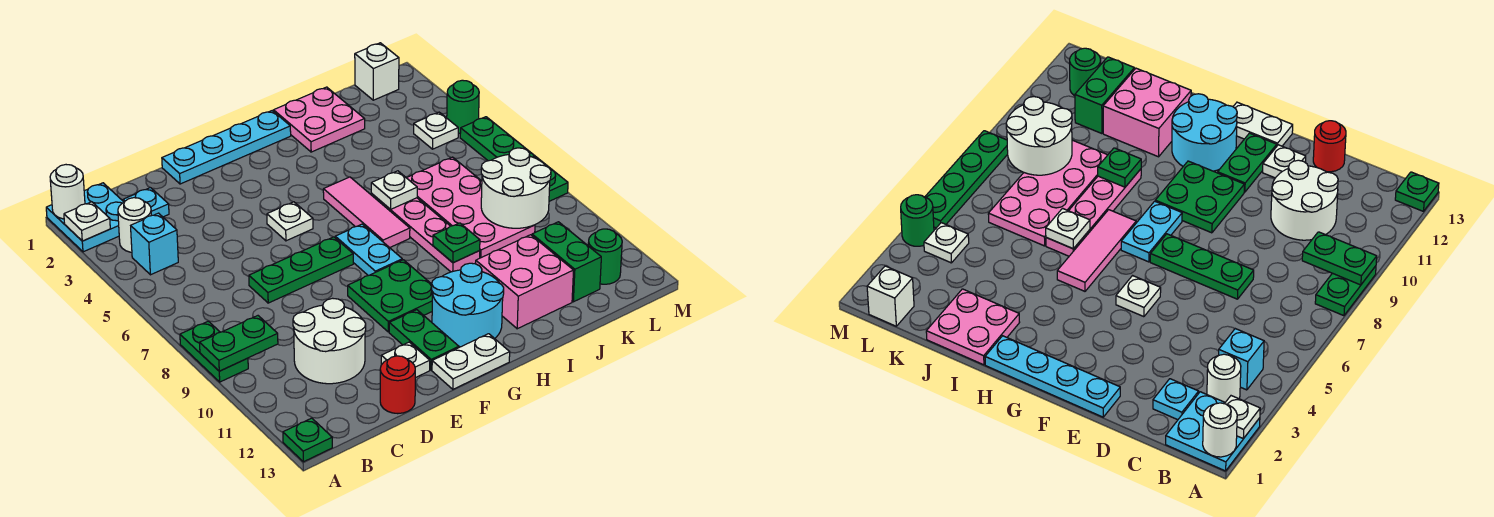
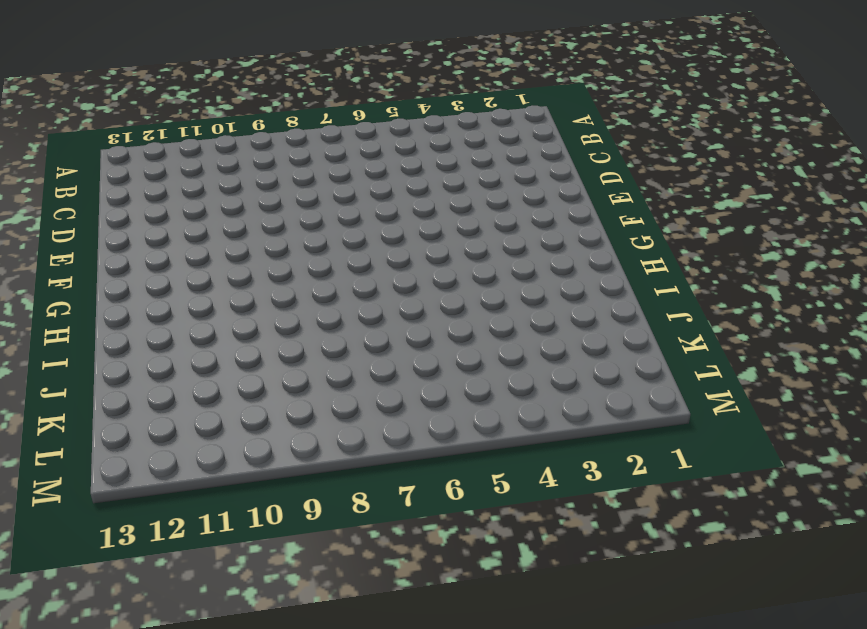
none -> cyan plate A1:B2 level 1
none -> green plate A8:A9 level 1
none -> green plate A13 level 1
none -> white round brick B3 level 1

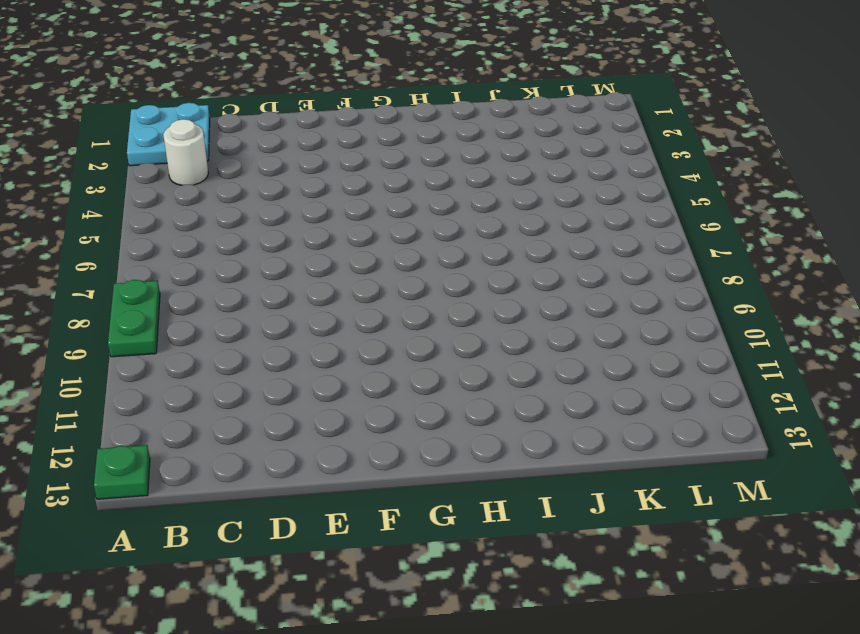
none -> cyan brick B4 level 1
none -> cyan plate C2 level 1
none -> white round brick C10:D11 level 1
none -> green plate D7:F7 level 1

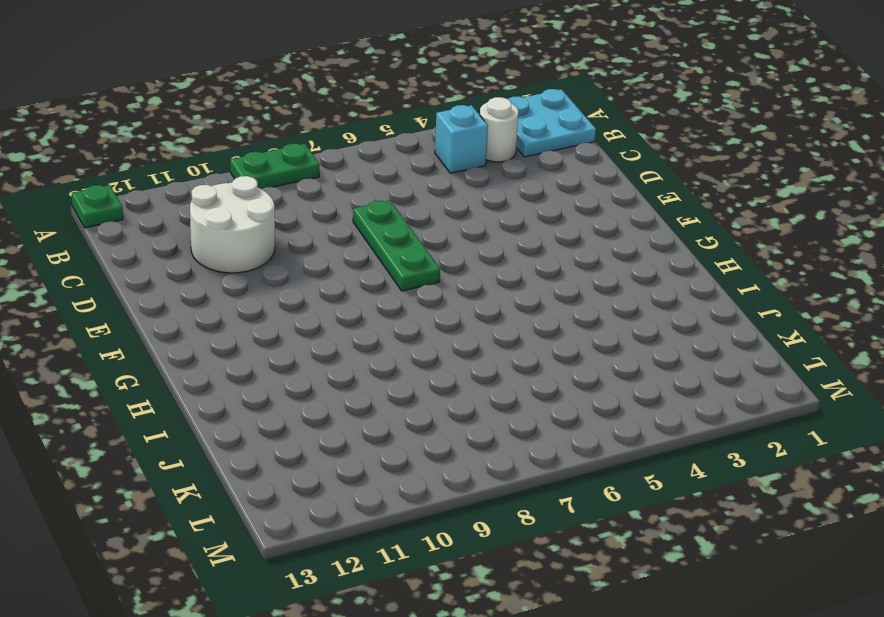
none -> cyan plate C2 level 1
none -> red round brick D13 level 1
none -> cyan plate E1:H1 level 1
none -> white plate E12 level 1

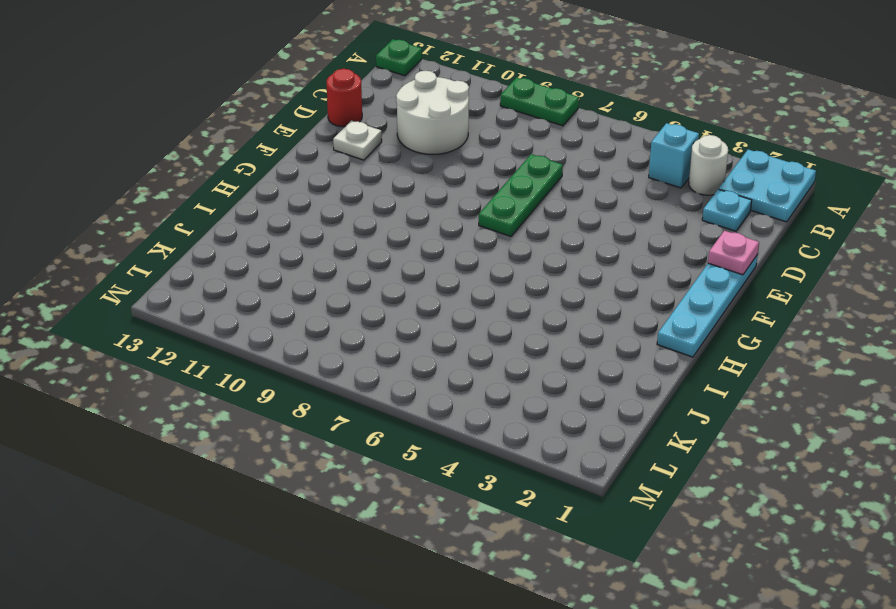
pink plate E1 level 2 -> none
none -> white plate F5 level 1
none -> green plate F9:G10 level 1
none -> green plate F11:F12 level 1
none -> white plate F13:G13 level 1

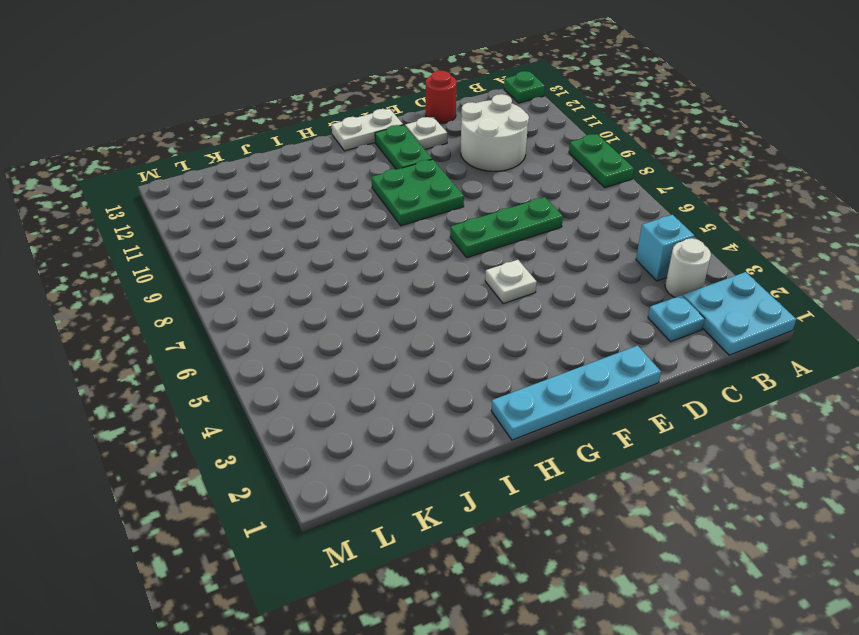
none -> cyan plate G7:G8 level 1
none -> cyan round brick G11:H12 level 1
none -> pink tile H5:H7 level 1
none -> pink plate I1:J2 level 1

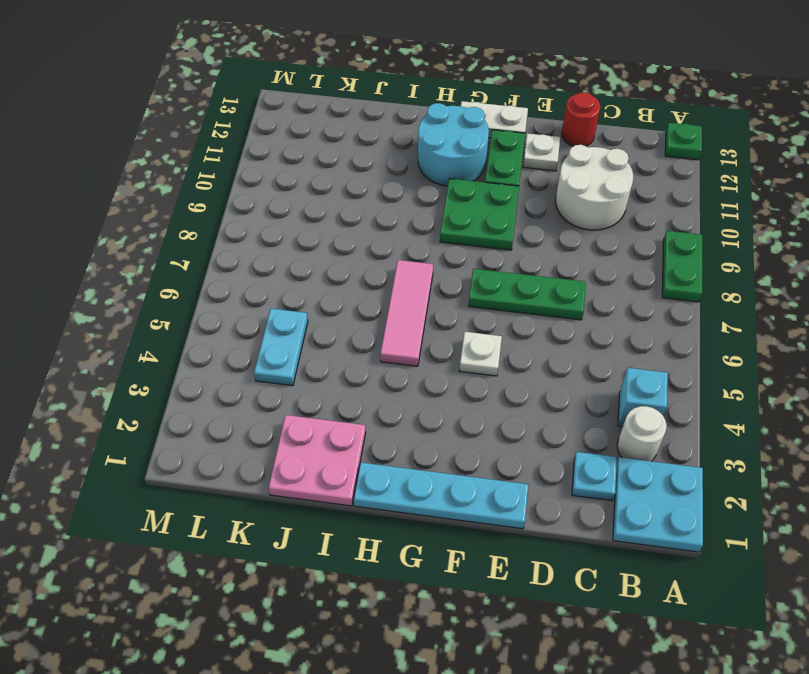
cyan plate K4:K5 level 1 -> cyan plate G7:G8 level 1
none -> pink plate I6:I9 level 1
none -> pink brick I11:J12 level 1
none -> pink plate J6:K9 level 1
none -> green brick K11:K12 level 1

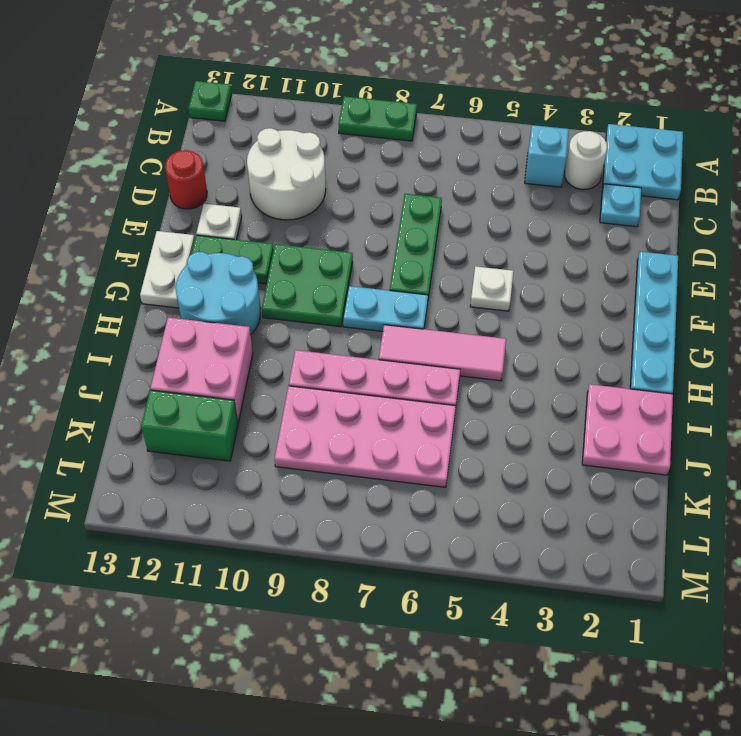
none -> white brick L1 level 1
none -> white plate L4 level 1
none -> green round brick L12 level 1
none -> green round brick M4 level 1

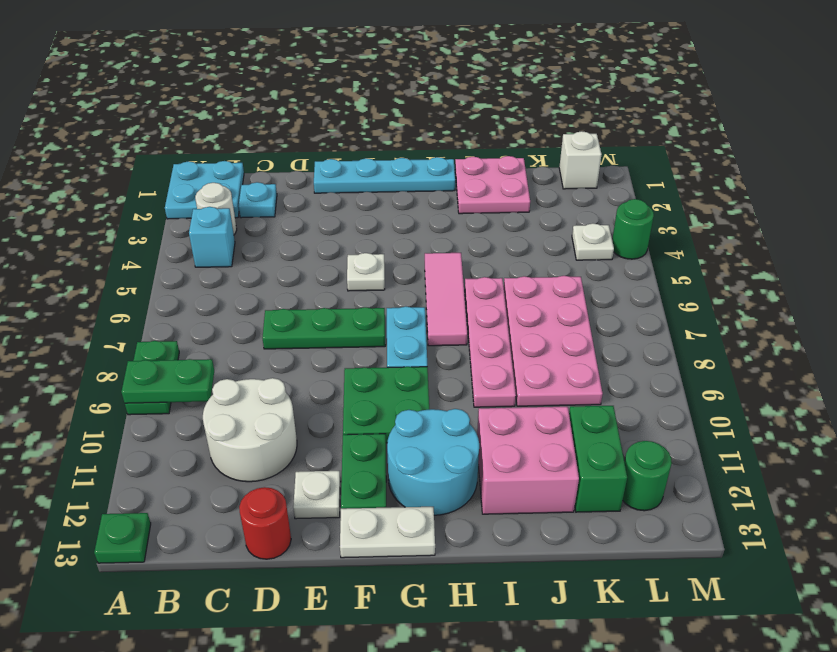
none -> green plate M5:M8 level 1
none -> white round brick A1 level 2
none -> white plate A2 level 2
none -> white plate I6 level 2

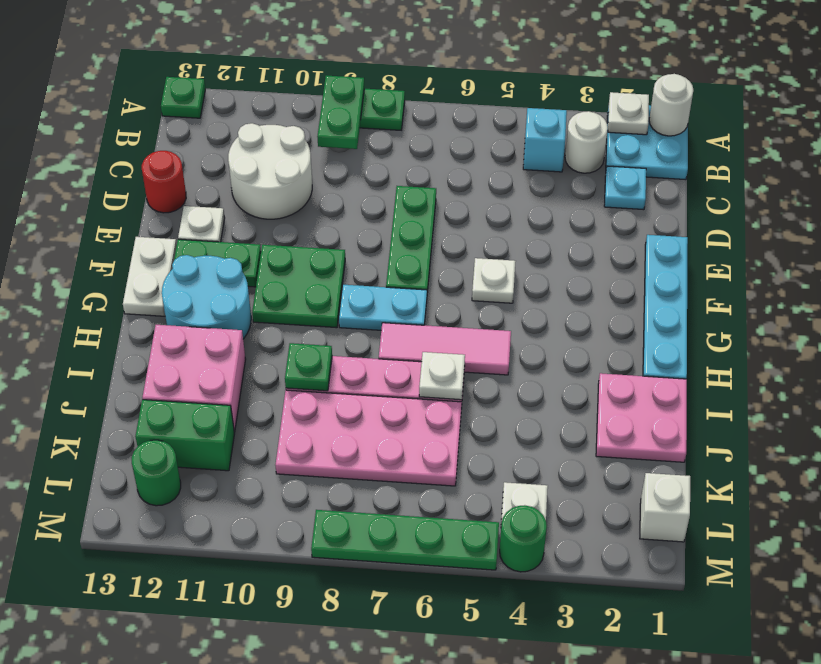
none -> white round brick K8:L9 level 2

